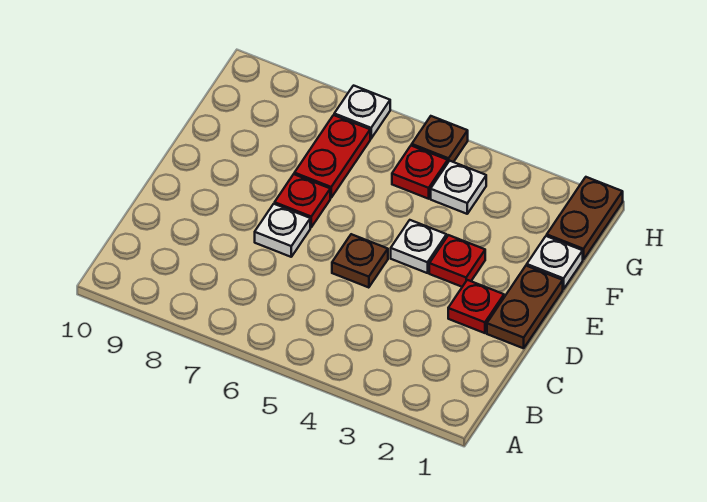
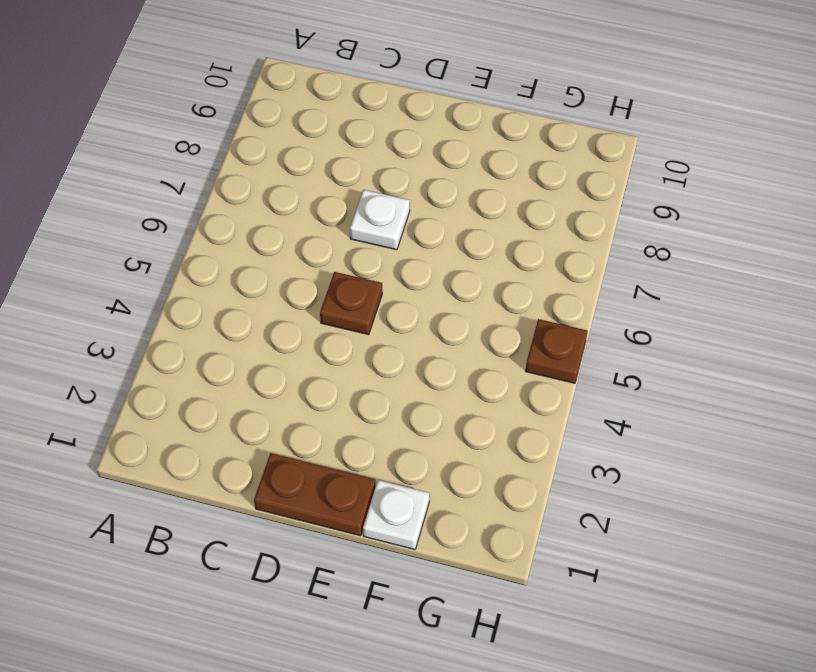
none -> red plate D2 level 1
none -> red plate E3 level 1
none -> white plate E4 level 1

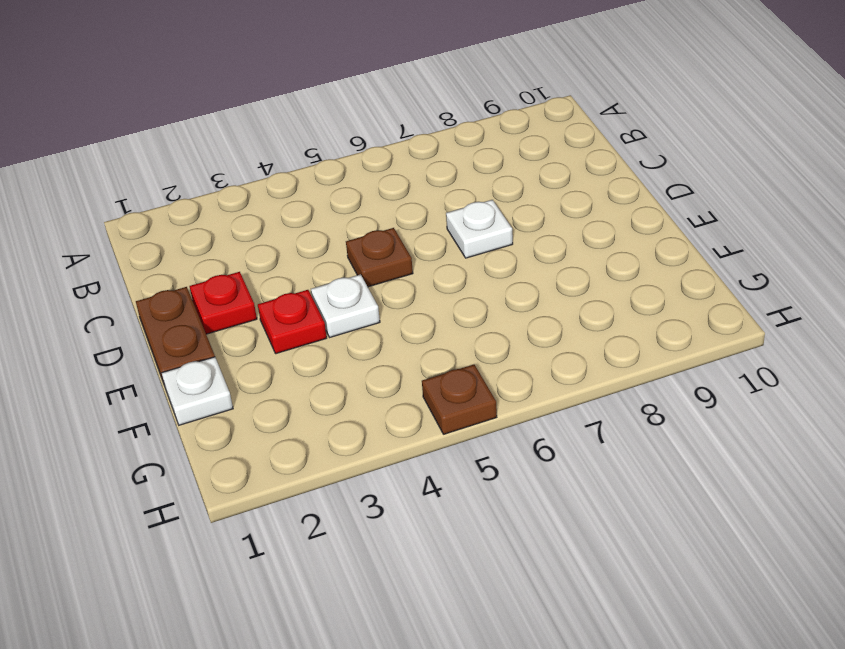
none -> red plate E7 level 1
none -> red plate F7:G7 level 1
none -> brown plate G1:H1 level 1

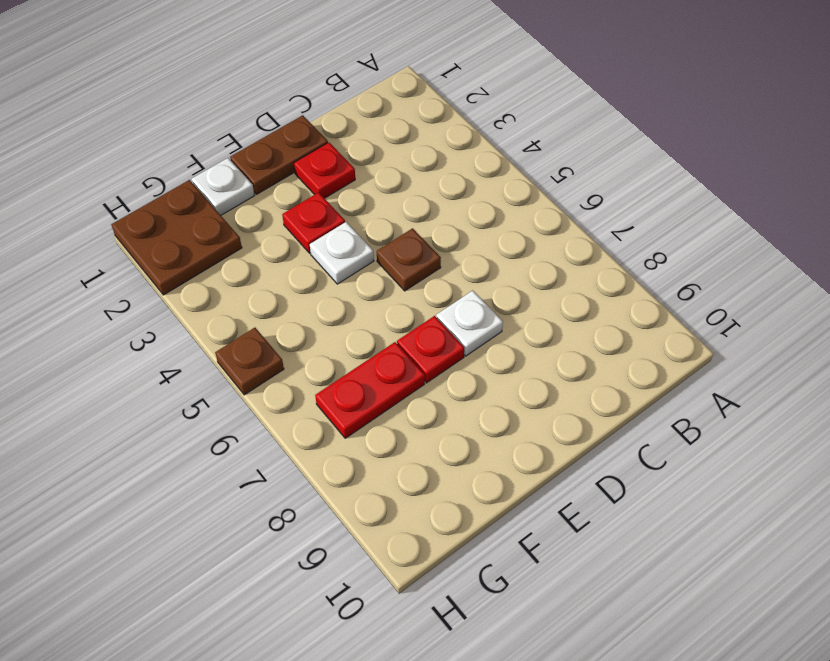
brown plate G1:H2 level 1 -> brown plate G1:H1 level 1
none -> white plate G4 level 1
none -> red plate G5 level 1
none -> white plate H7 level 1

